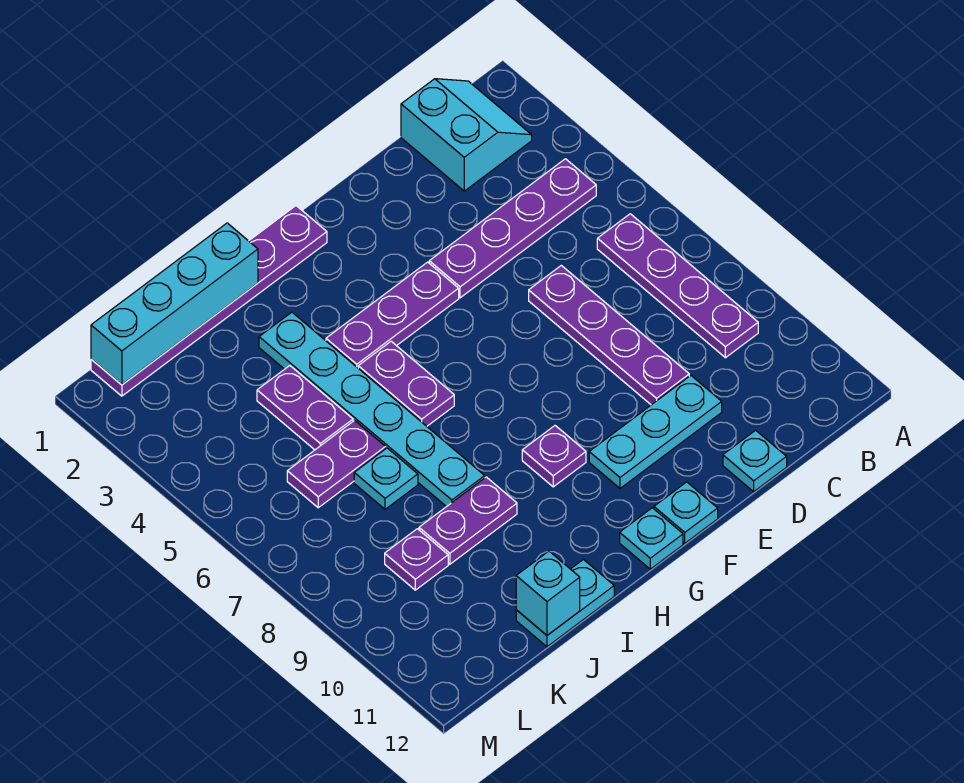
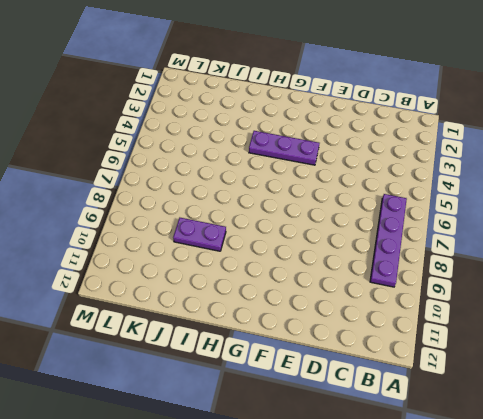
none -> cyan slope B1:C2 level 1 top C
none -> purple plate B4:E4 level 1
none -> purple plate D6:D9 level 1

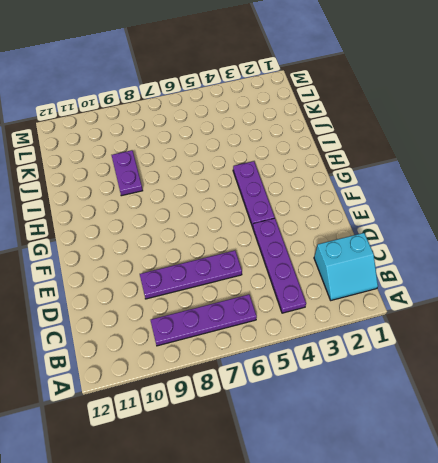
none -> cyan plate D10:F10 level 1
none -> cyan plate D12 level 1
none -> cyan plate F12 level 1

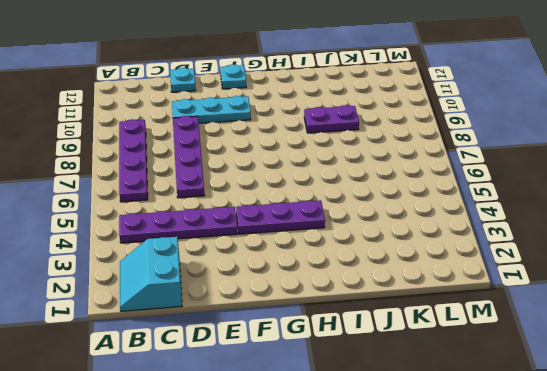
none -> purple plate G1:L1 level 1
none -> purple plate G9 level 1
none -> cyan plate G12 level 1

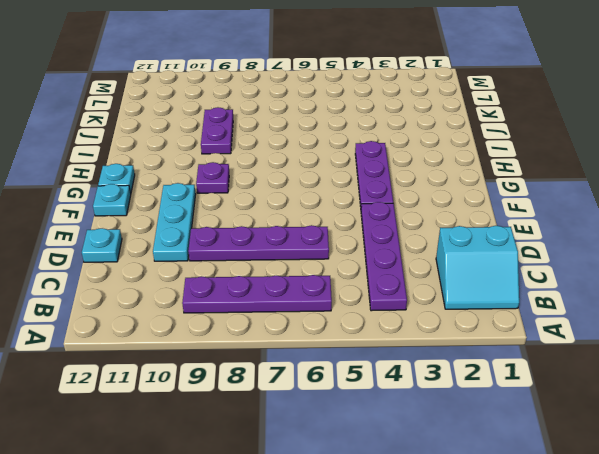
none -> purple plate G1:L1 level 1
none -> purple plate H5:H6 level 1
none -> cyan plate I3:I8 level 1

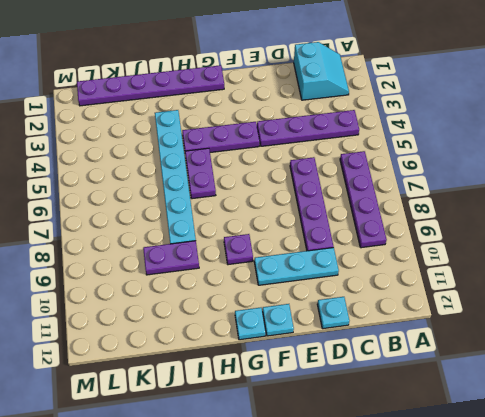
none -> cyan plate I12:J12 level 1
none -> purple plate J4:J5 level 1
none -> purple plate J6:K6 level 1

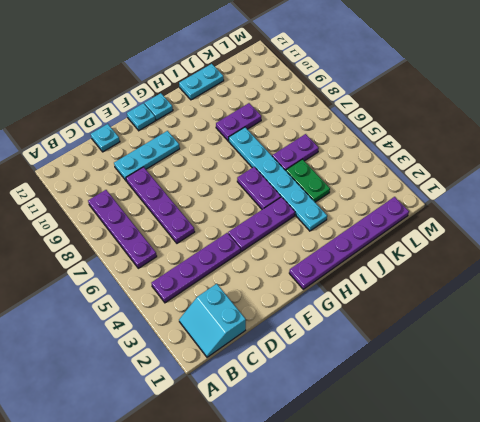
green plate J4:J5 level 1 -> purple plate J4:J5 level 1
none -> purple plate G9 level 1
none -> cyan plate J7 level 1
none -> purple plate K9 level 1

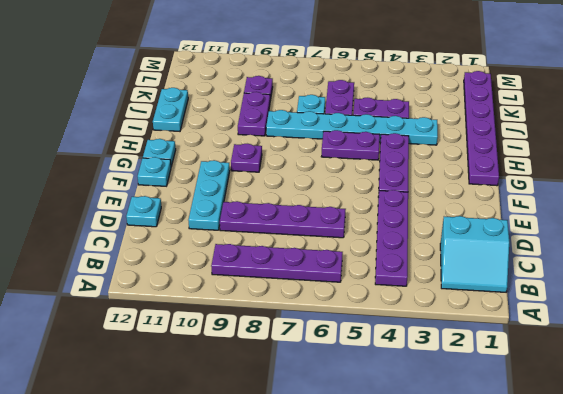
none -> cyan brick I1:L1 level 2
none -> cyan brick J12 level 2

